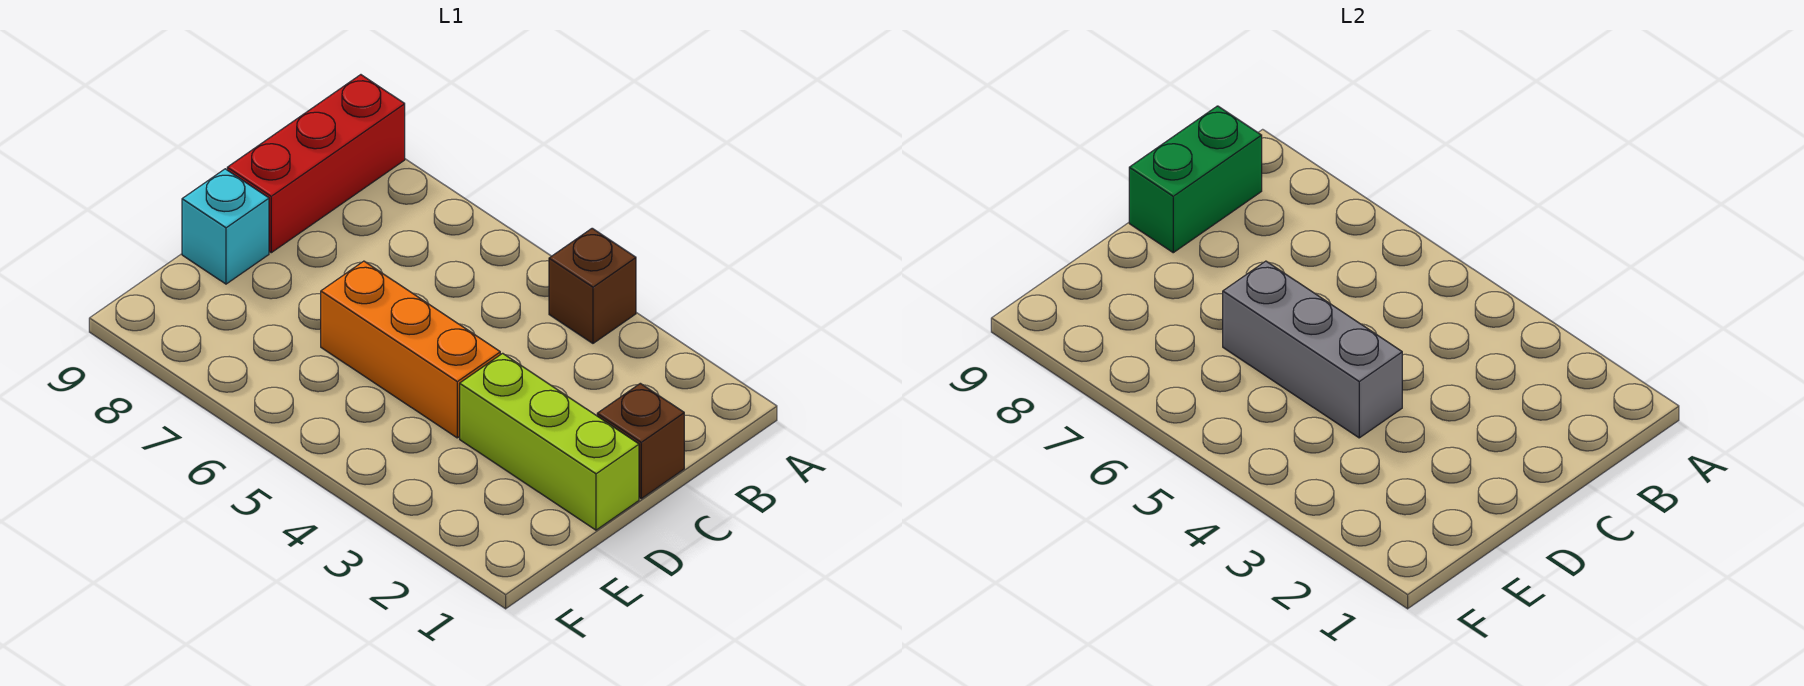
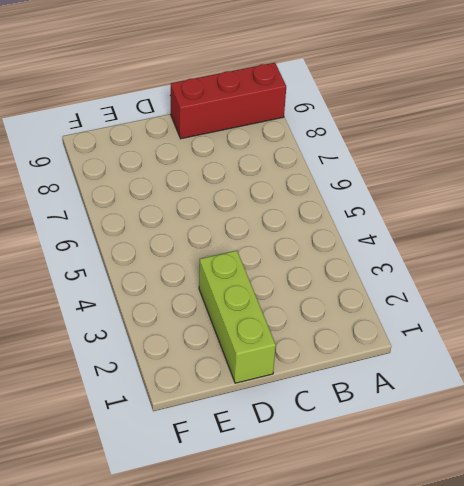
none -> brown brick A4 level 1
none -> brown brick C1 level 1

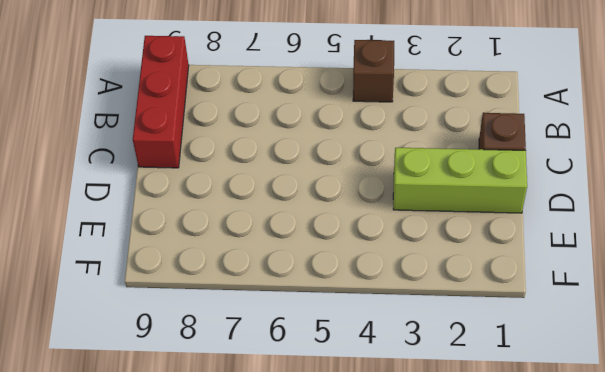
none -> orange brick D4:D6 level 1
none -> cyan brick D9 level 1

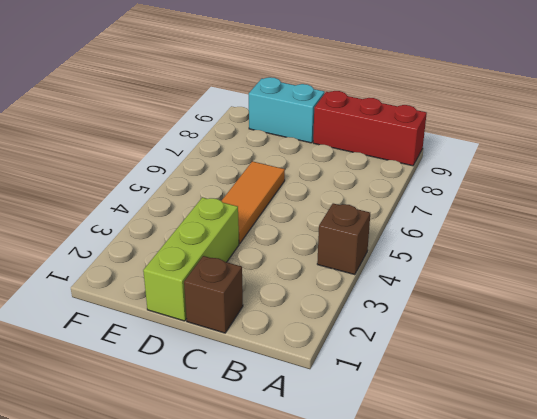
orange tile D4:D6 level 1 -> orange brick D4:D6 level 1
cyan brick D9:E9 level 1 -> cyan brick D9 level 1
none -> green brick B9:C9 level 2
none -> grey brick D4:D6 level 2

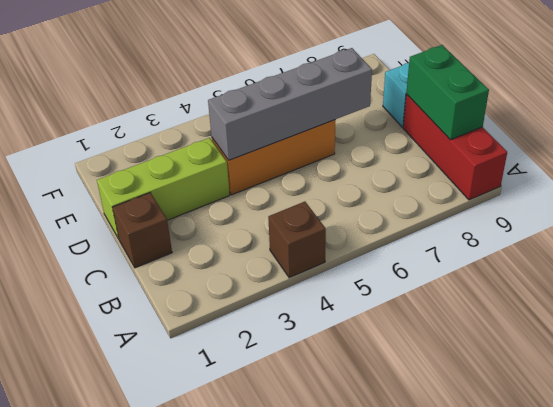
grey brick D4:D7 level 2 -> grey brick D4:D6 level 2

